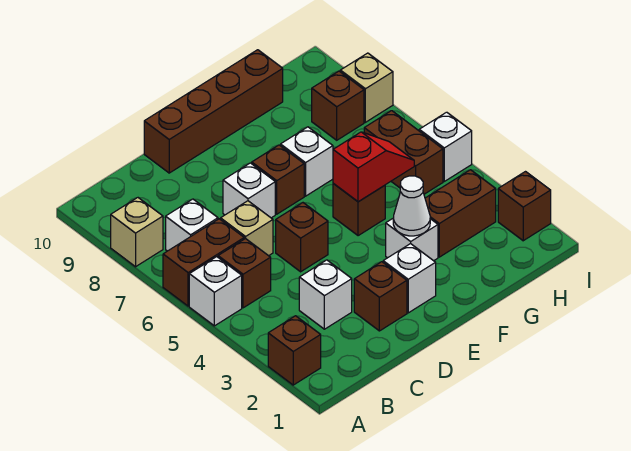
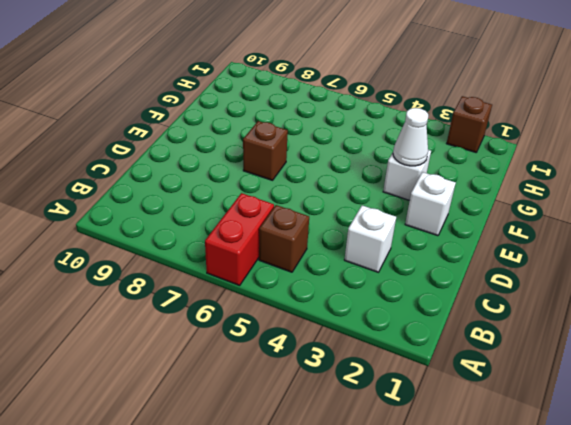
red brick A6:B6 level 1 -> brown brick A6:B6 level 1
none -> brown brick A2 level 1
none -> white brick A5 level 1
none -> tan brick A8 level 1

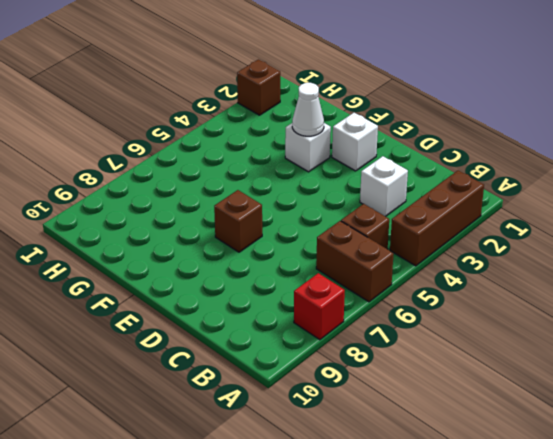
brown brick A2:A4 level 1 -> brown brick A2 level 1
red brick A8 level 1 -> tan brick A8 level 1
none -> white brick A5 level 1
none -> white brick B7 level 1
none -> tan brick C6 level 1

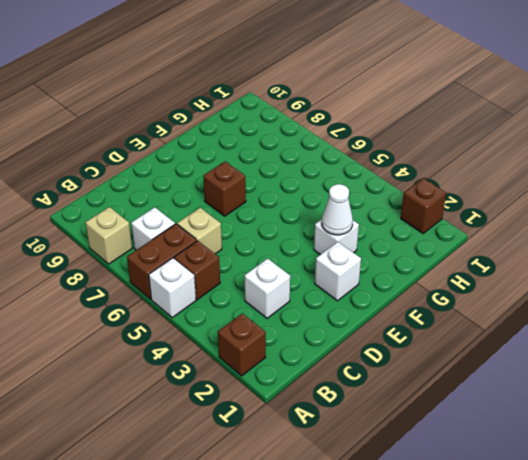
none -> brown brick D2 level 1
none -> brown brick D5 level 1
none -> white brick D7 level 1

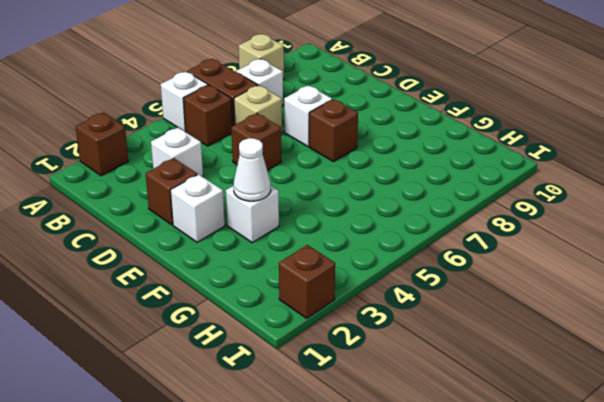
none -> brown brick D10:G10 level 1
none -> brown brick F5 level 1
none -> white brick F7 level 1

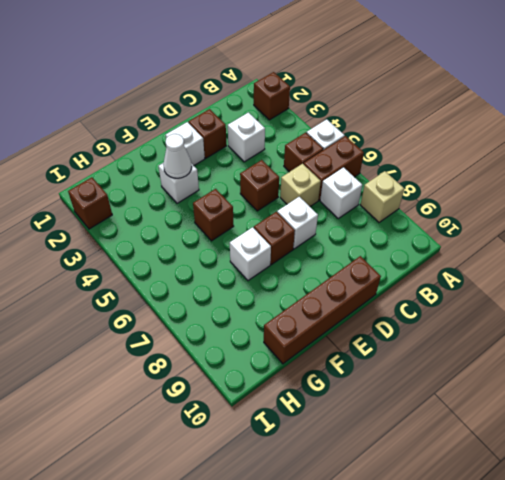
none -> brown brick G3:H3 level 1
none -> brown brick H5:H6 level 1
none -> brown brick H8 level 1

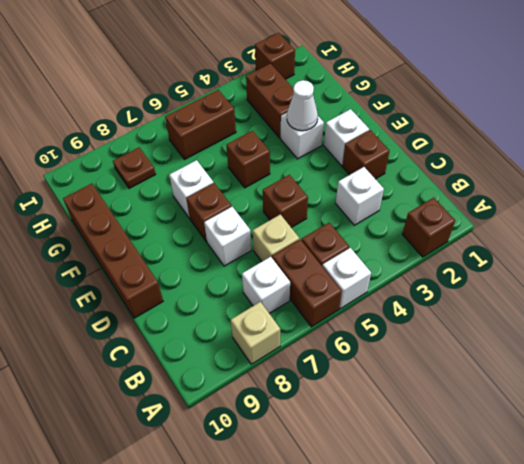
brown plate H8 level 1 -> brown brick H8 level 1
none -> white brick I5 level 1
none -> tan brick I8 level 1
none -> red slope F5:G5 level 2 top F

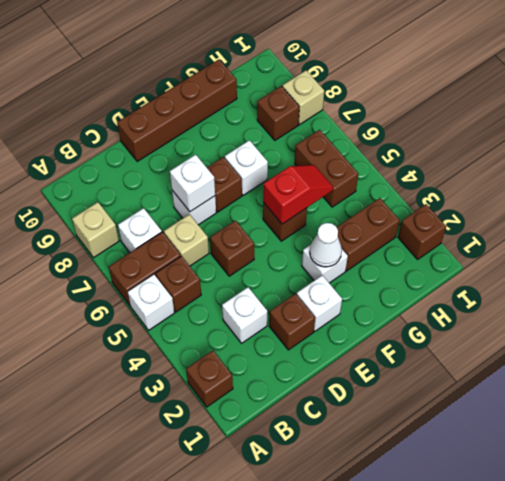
white brick D7 level 2 -> white brick I5 level 1

